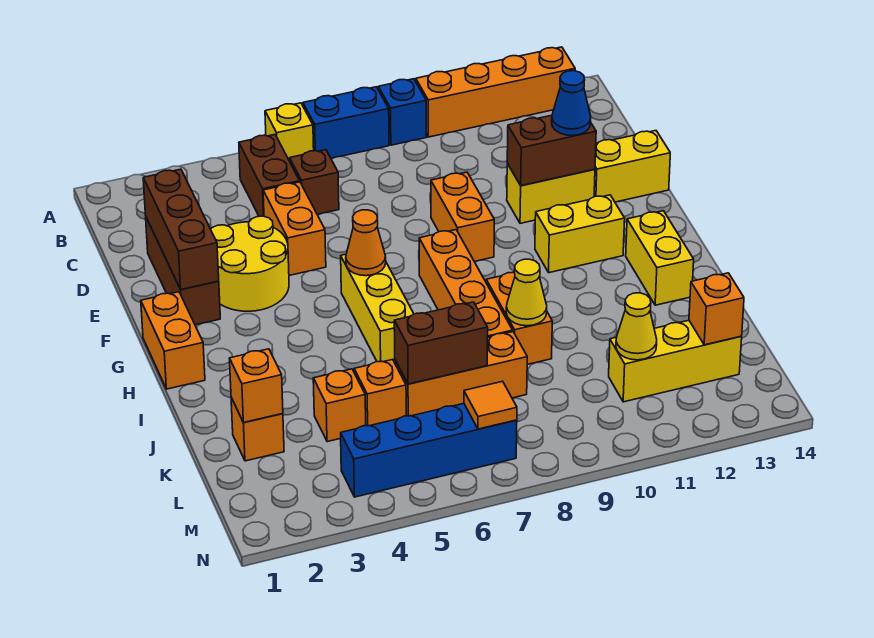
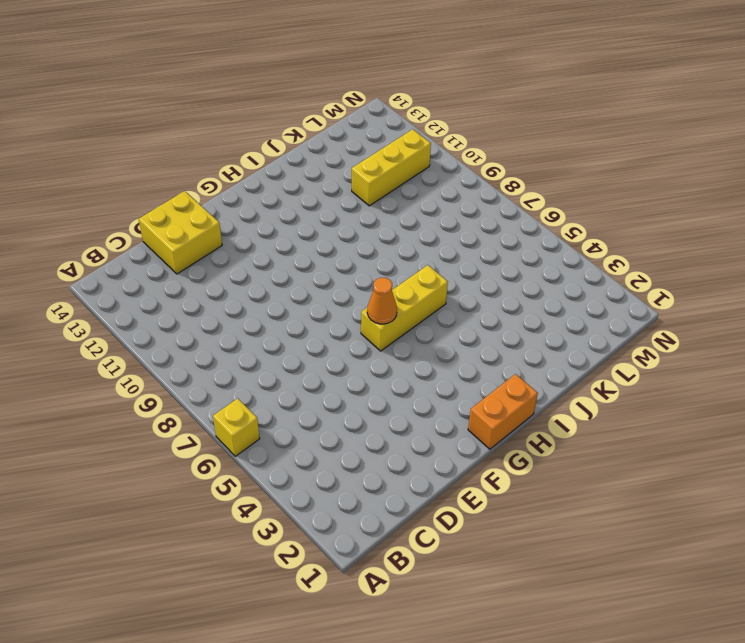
yellow brick D13:E14 level 1 -> yellow brick E13:E14 level 1
yellow brick K11:M11 level 1 -> yellow brick L11:L13 level 1
none -> blue brick A7:A8 level 1
none -> blue brick A9 level 1
none -> orange brick A10:A13 level 1
none -> brown brick B5:C5 level 1

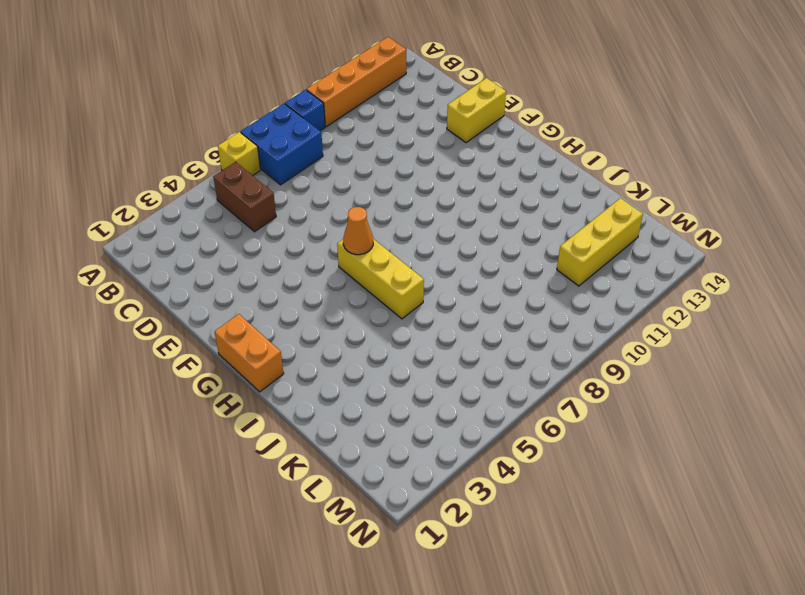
blue brick A7:B8 level 1 -> blue brick A7:A8 level 1
none -> brown brick C6 level 1
none -> brown brick D2:F2 level 1
none -> orange brick D5:E5 level 1
none -> yellow round brick E3:F4 level 1

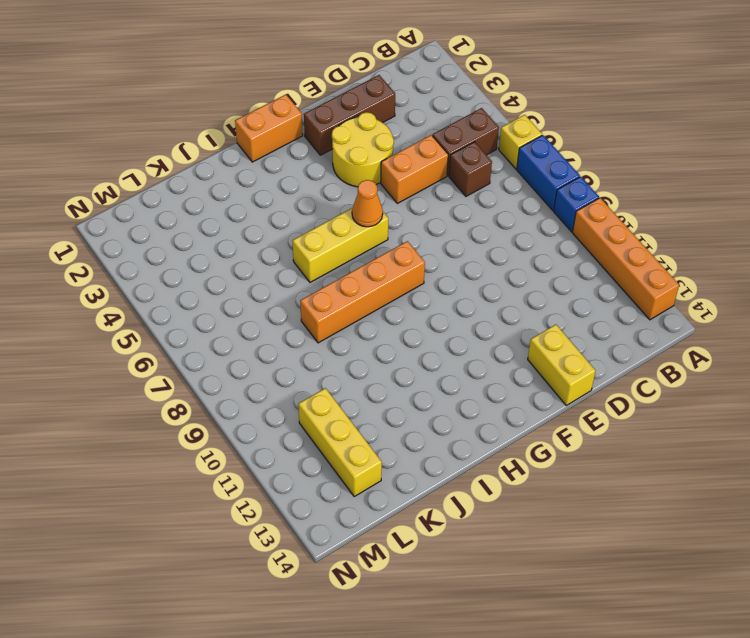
none -> orange brick E9:F9 level 1
none -> yellow brick E11:E12 level 1
none -> yellow brick G11:G12 level 1
none -> yellow brick H13:I13 level 1

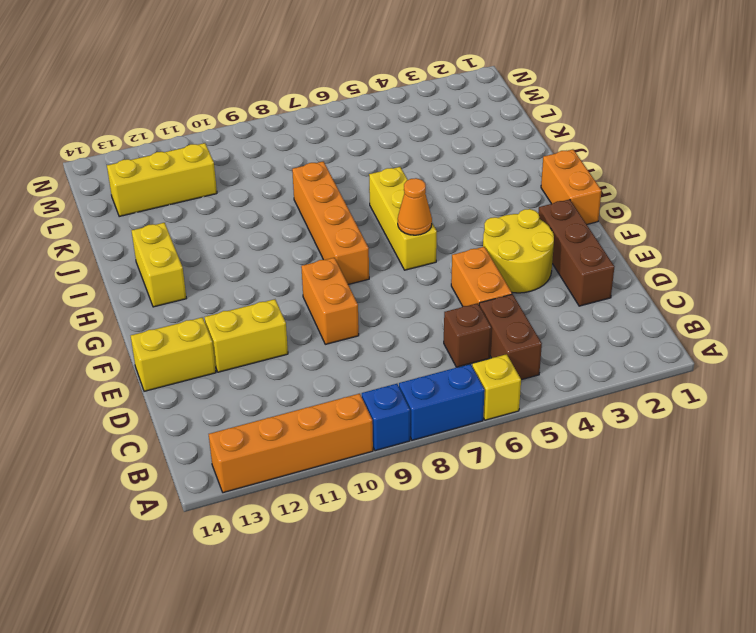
none -> yellow brick G11:G12 level 1
none -> orange brick I9:J9 level 1
none -> orange brick K2 level 1
none -> orange brick K4 level 1

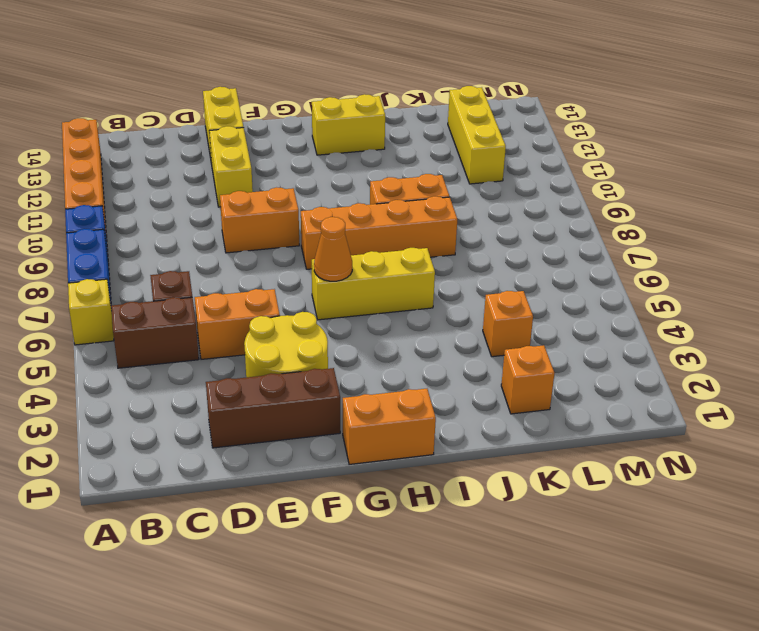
none -> yellow brick G11:G12 level 1
none -> orange brick K5 level 1
none -> orange brick K6:K8 level 1
none -> blue brick M4:M7 level 1

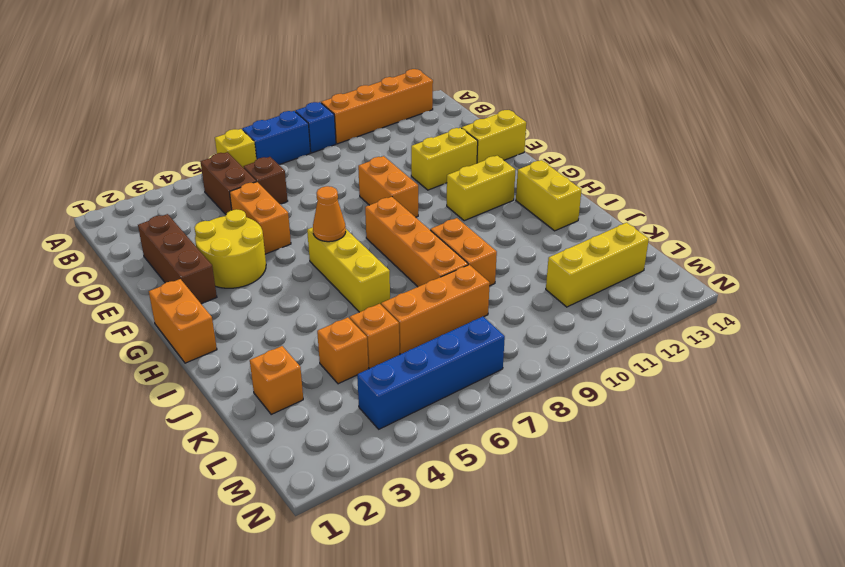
none -> brown brick D2:F2 level 2
none -> brown brick E11:E12 level 2
none -> yellow cone J9 level 2
none -> orange brick K2 level 2

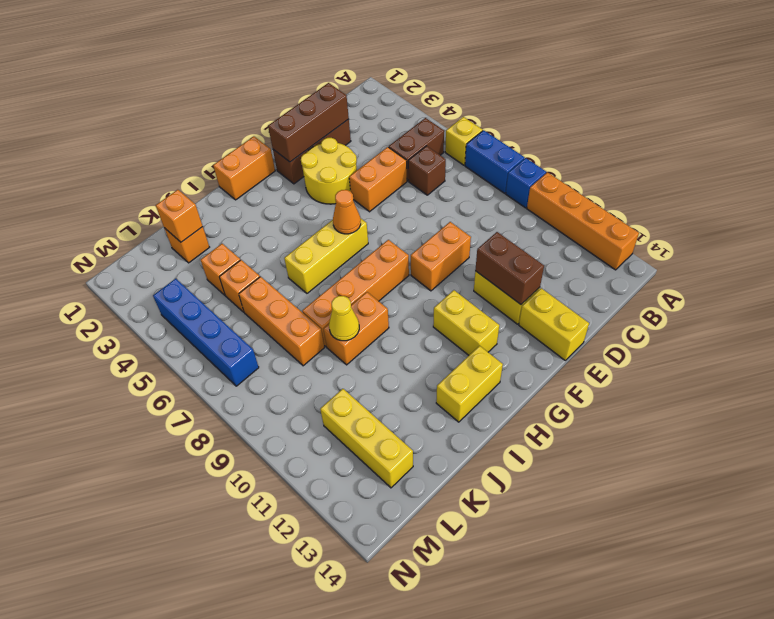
none -> brown brick K6:K7 level 2
none -> yellow cone L11 level 2
none -> orange brick L13 level 2
none -> orange tile M7 level 2

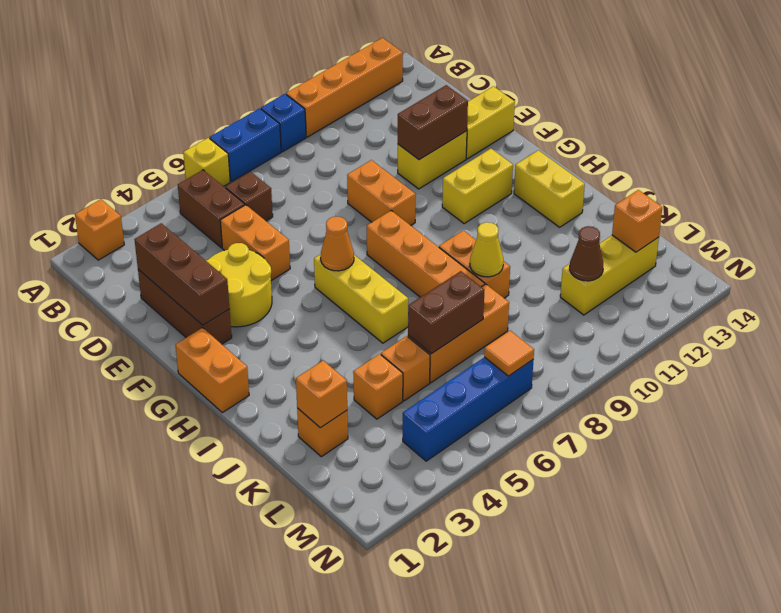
orange brick A2 level 1 -> none
brown cone L11 level 2 -> yellow cone L11 level 2
none -> blue cone E12 level 3

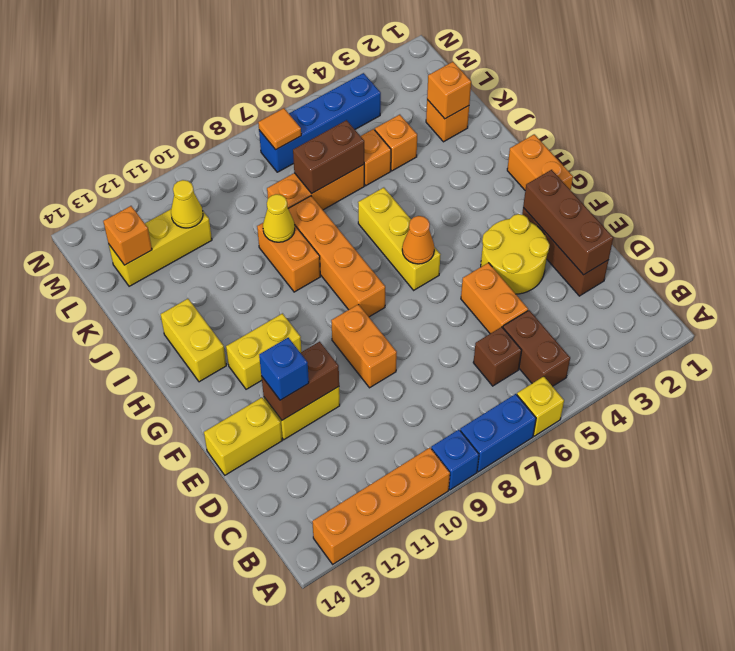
blue brick E12 level 3 -> blue cone E12 level 3

